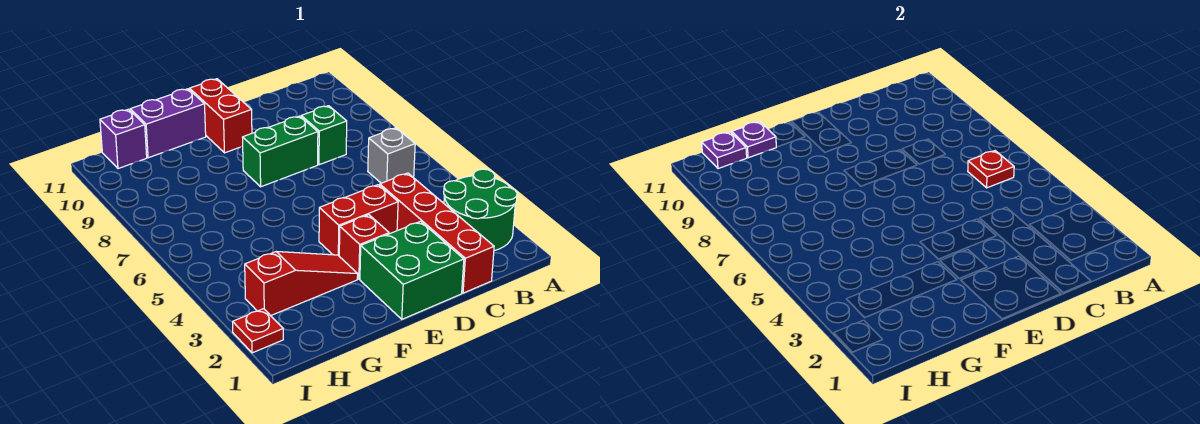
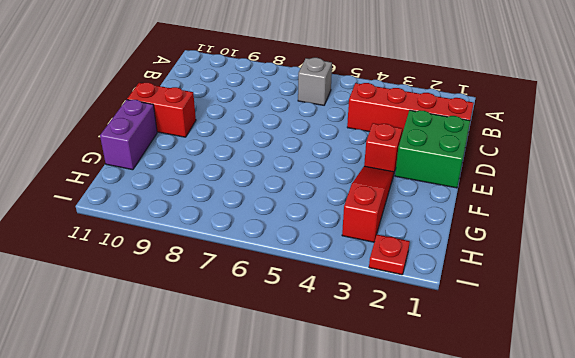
none -> green round brick A2:B3 level 1
none -> green brick C8 level 1
none -> red brick D4:E4 level 1

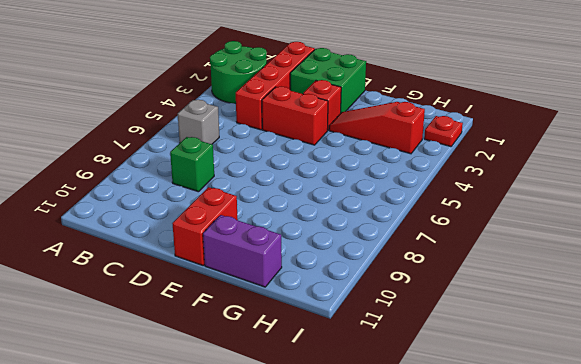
none -> green brick D8:E8 level 1
none -> purple brick H11 level 1
none -> red plate B6 level 2

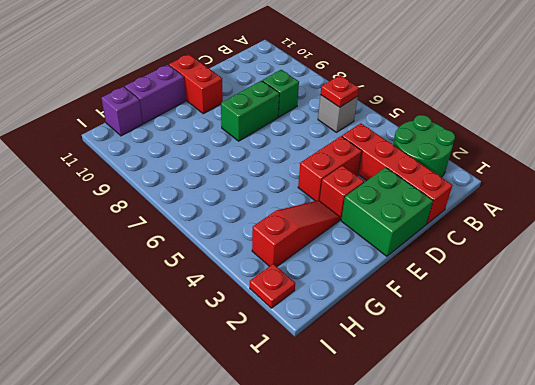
none -> purple plate G11 level 2
none -> purple plate H11 level 2

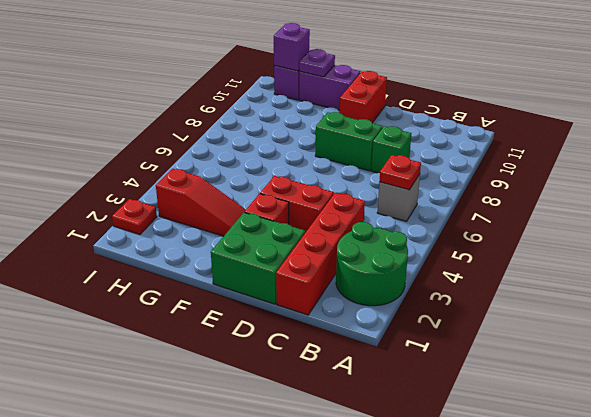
purple brick H11 level 2 -> purple plate H11 level 2

